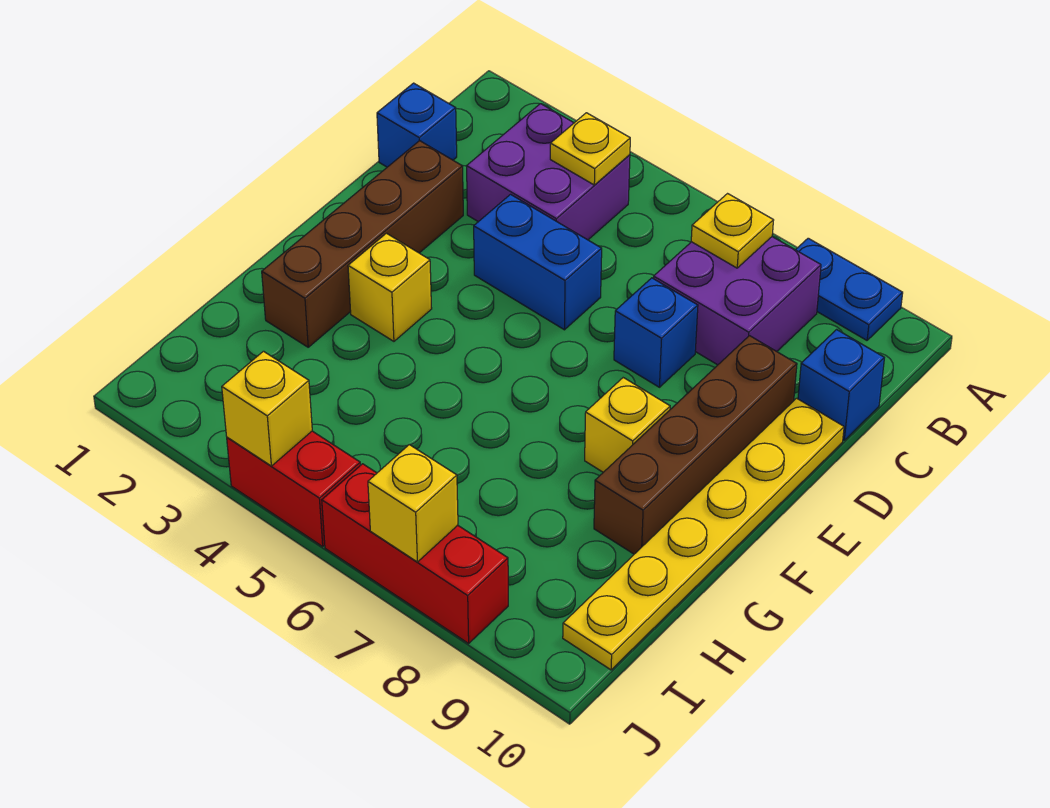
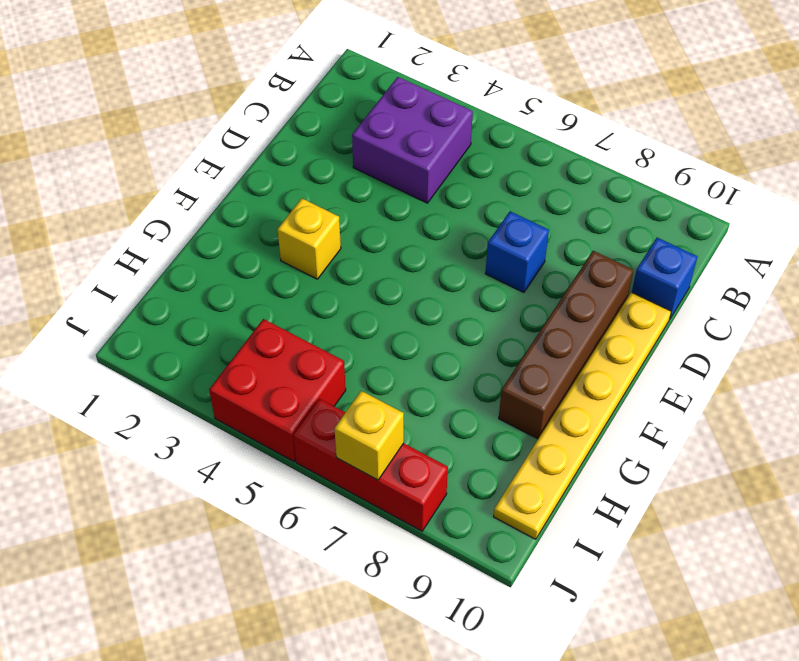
red brick I4:J5 level 1 -> red brick J4:J5 level 1
none -> blue plate A8:A9 level 1
none -> purple brick B7:C8 level 1
none -> blue brick C1 level 1

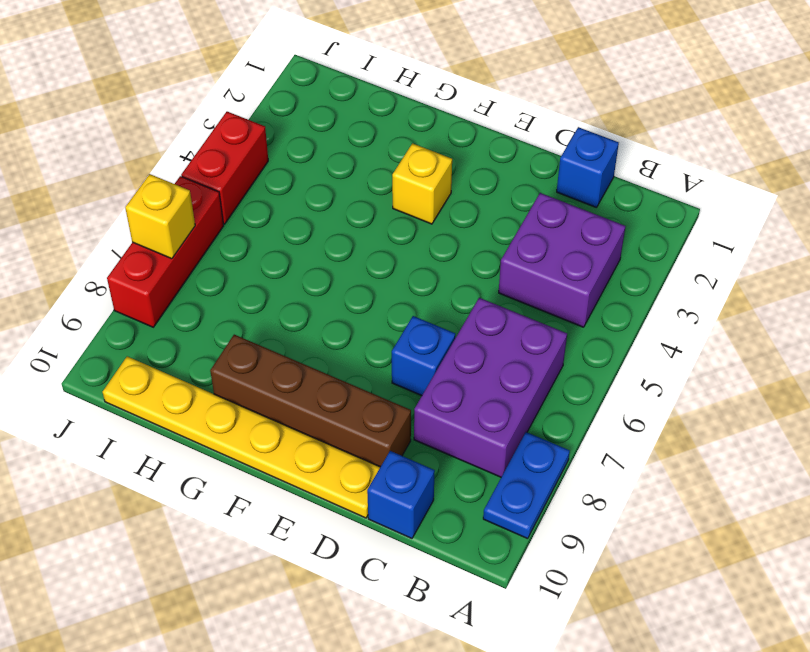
purple brick B6:C8 level 1 -> purple brick B7:C8 level 1
none -> brown brick D2:G2 level 1
none -> blue brick D4:D5 level 1
none -> yellow brick F8 level 1

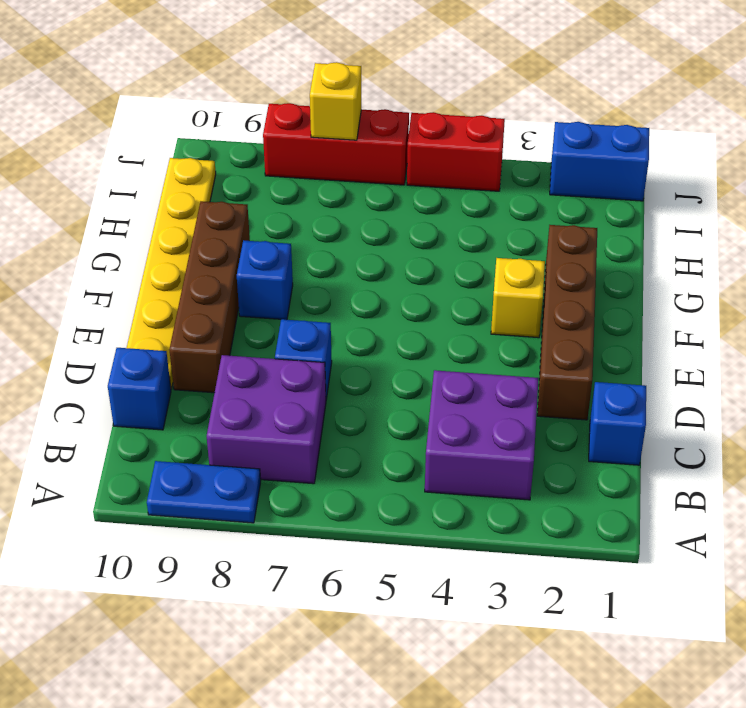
blue brick F8 level 1 -> yellow brick F8 level 1
blue brick J1:J2 level 1 -> blue brick D4:D5 level 1
none -> yellow plate B4 level 2
none -> yellow plate B7 level 2
none -> yellow brick J4 level 2

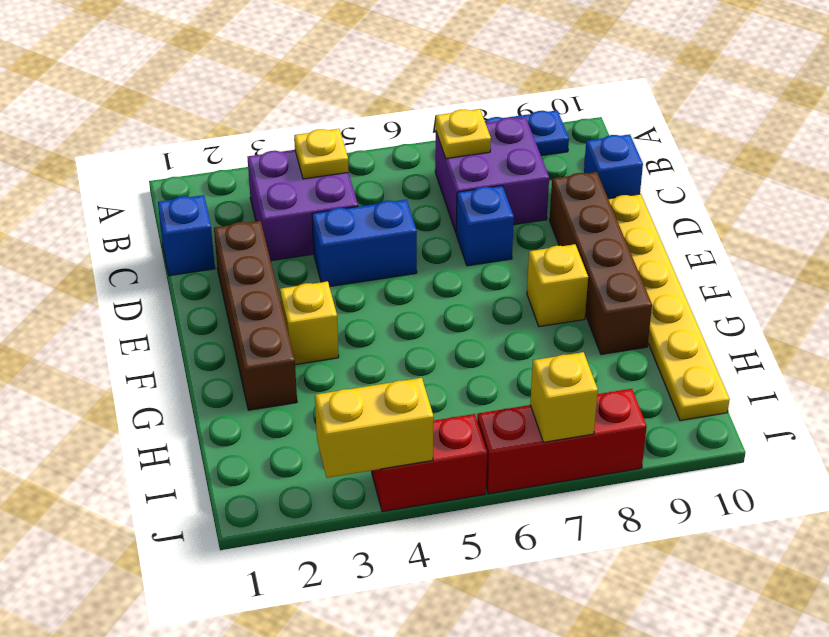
yellow brick J3:J4 level 2 -> yellow brick J4 level 2

